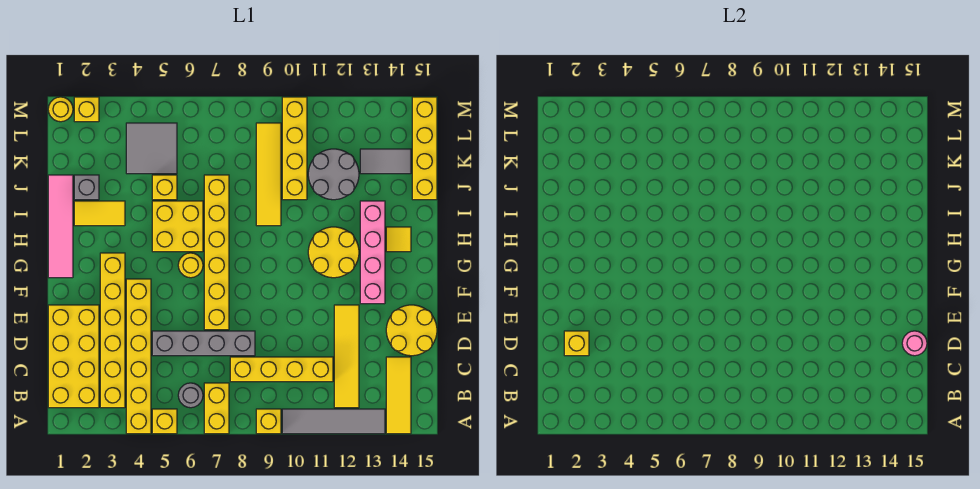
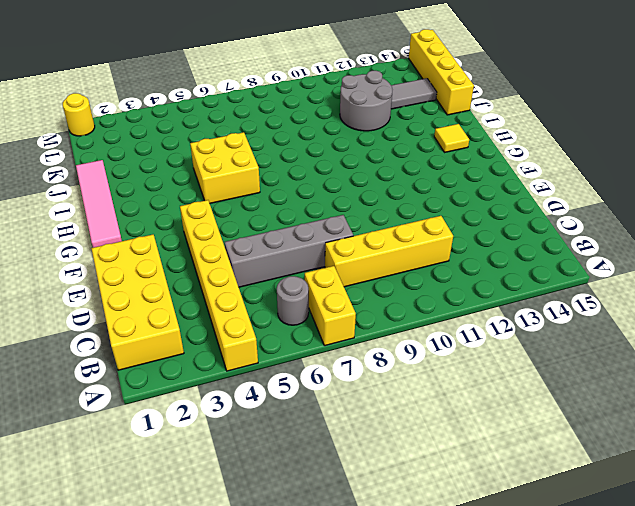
none -> yellow brick A5 level 1
none -> yellow brick A9 level 1
none -> grey tile A10:A13 level 1
none -> yellow tile A14:C14 level 1

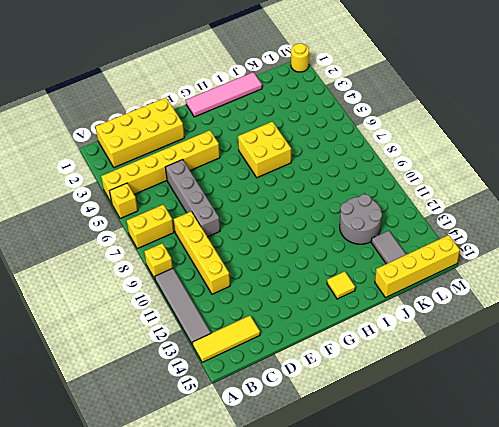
none -> yellow brick B3:G3 level 1
none -> grey round brick B6 level 1
none -> yellow tile B12:E12 level 1
none -> yellow round brick D14:E15 level 1

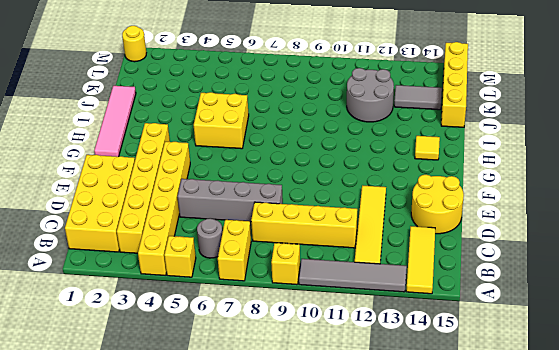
none -> yellow brick E7:J7 level 1
none -> pink brick F13:I13 level 1
none -> yellow round brick G6 level 1
none -> yellow round brick G11:H12 level 1

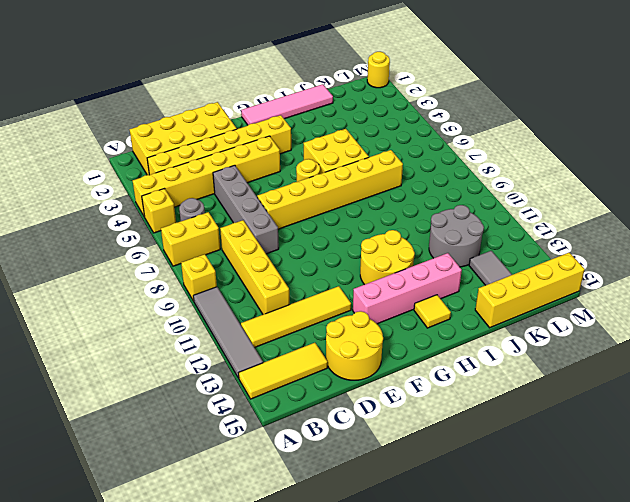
none -> yellow tile I2:I3 level 1
none -> yellow tile I9:L9 level 1
none -> grey brick J2 level 1
none -> yellow brick J5 level 1

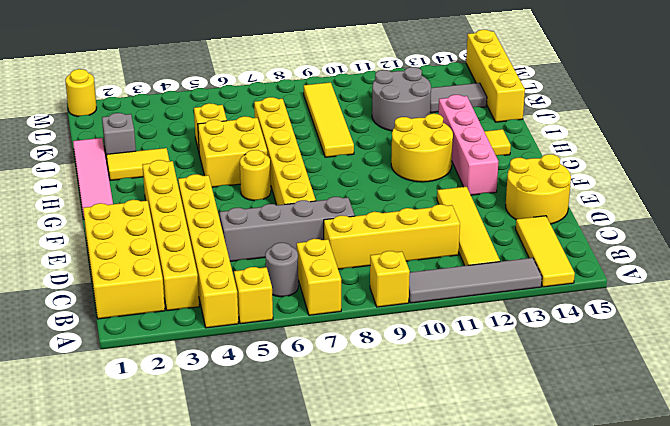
none -> yellow brick J10:M10 level 1
none -> grey tile K4:L5 level 1
none -> yellow brick M2 level 1
none -> yellow brick D2 level 2

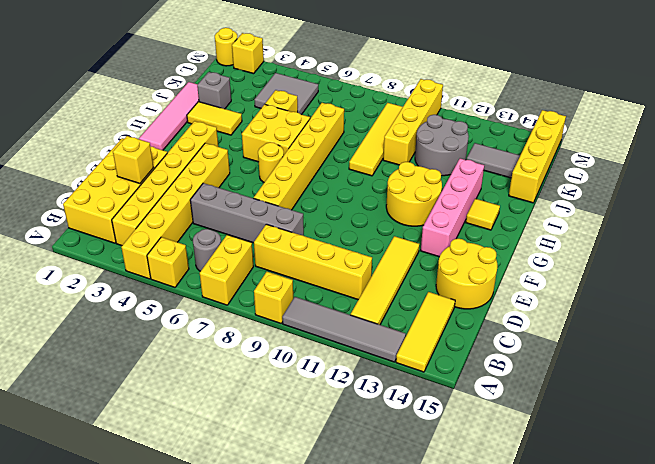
none -> pink round brick D15 level 2

